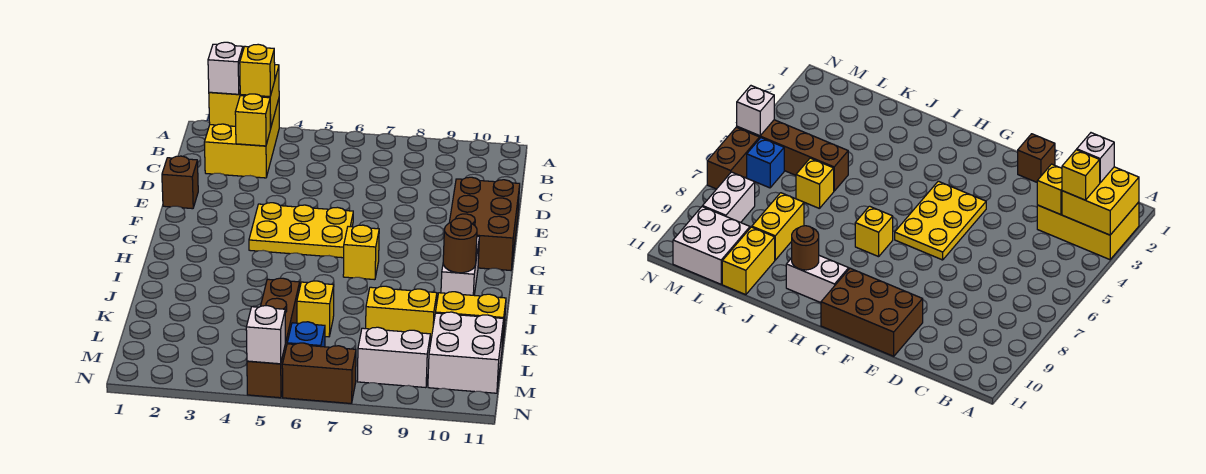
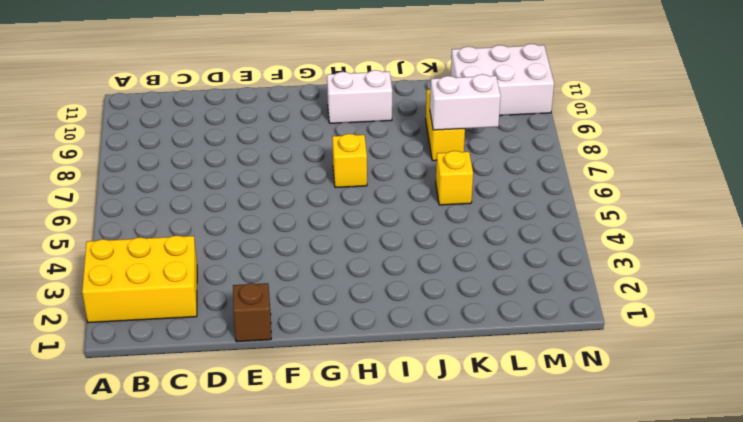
white brick K8:L8 level 2 -> white brick M8:M9 level 1
white brick L10:N11 level 1 -> white brick L10:M11 level 1
none -> brown brick E10:G11 level 1
none -> yellow plate F4:G6 level 1
none -> brown brick K5:N5 level 1

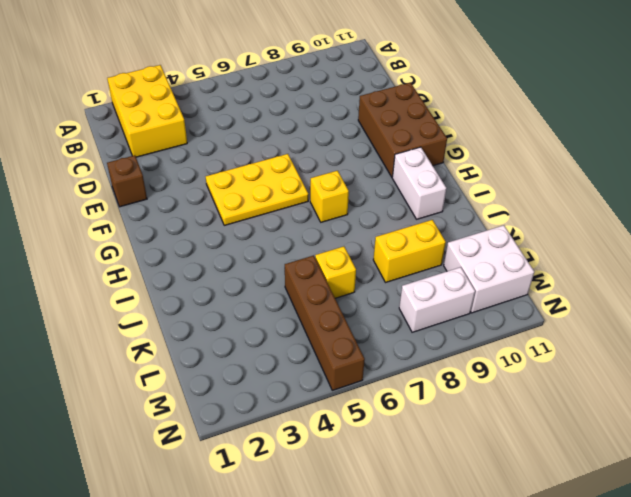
none -> yellow brick K10:K11 level 1
none -> blue brick M6 level 1
none -> brown brick N6:N7 level 1

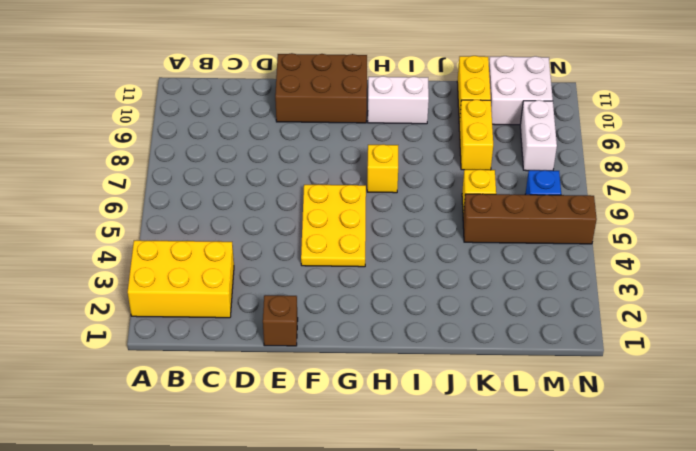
none -> brown brick N6:N7 level 1
none -> yellow brick A2:B3 level 2
none -> yellow brick C3 level 2

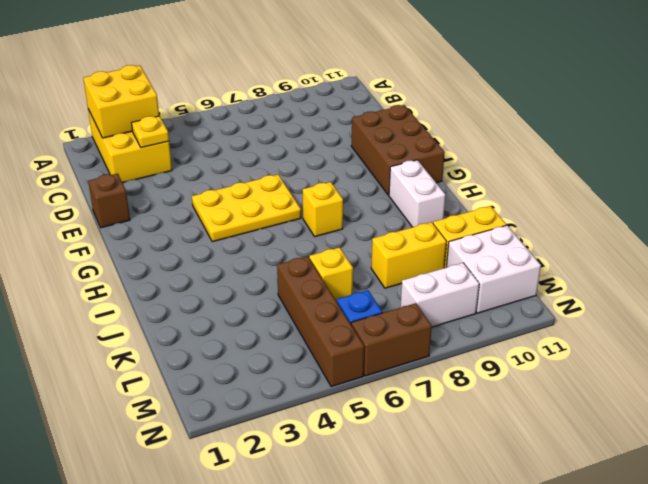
yellow plate C3 level 2 -> yellow brick C3 level 2
none -> brown round brick I10 level 2
none -> white brick N5 level 2
none -> white brick B2 level 3

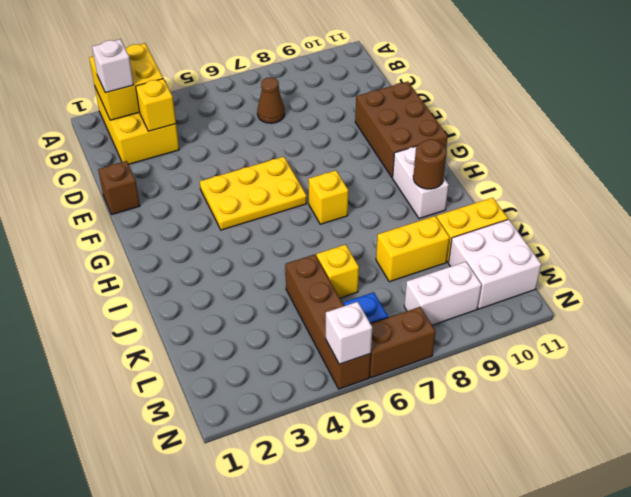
brown cone C7 level 1 -> none
none -> yellow brick B3 level 3

